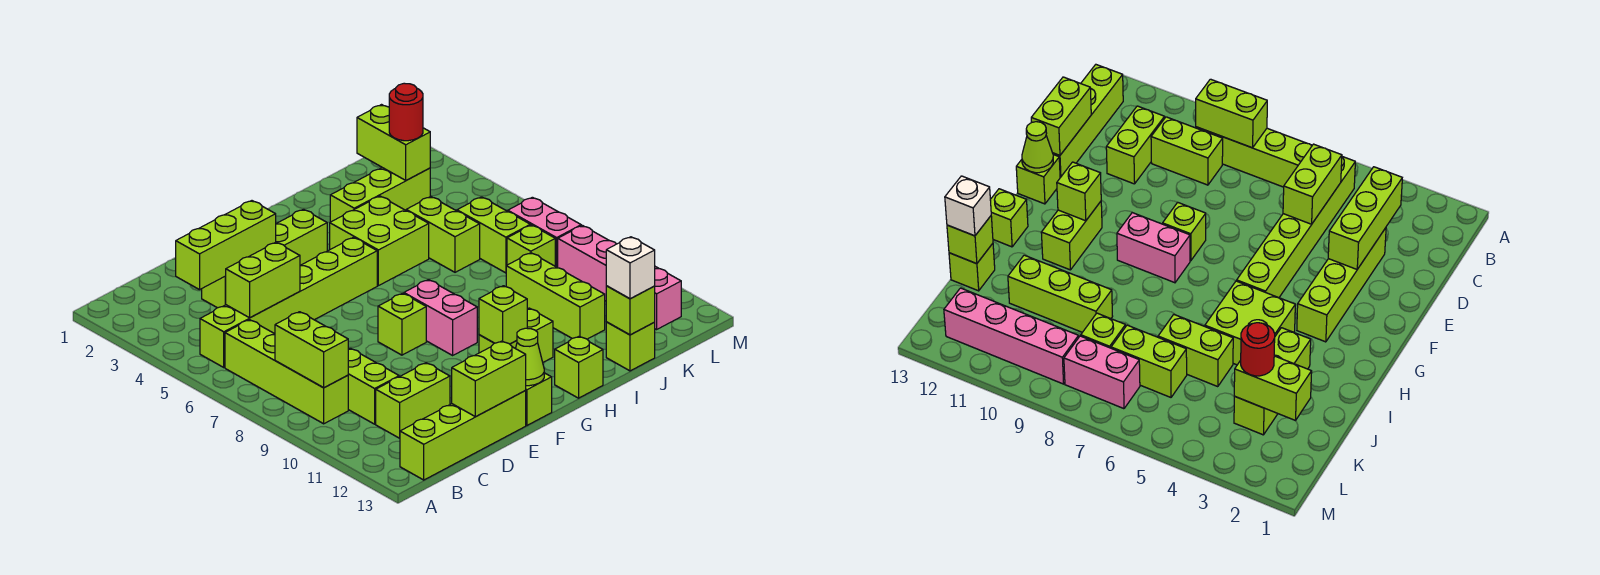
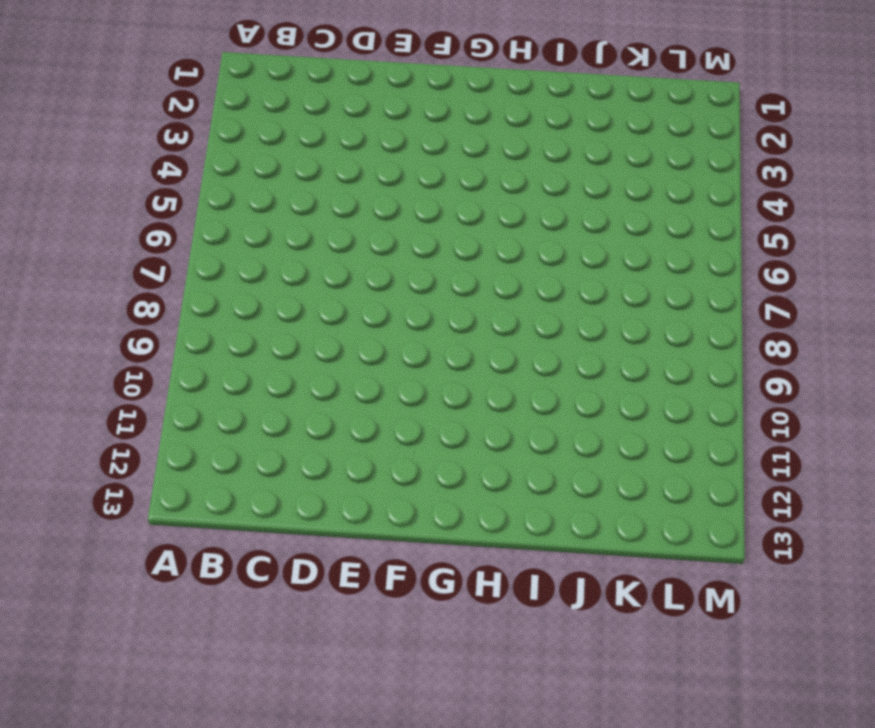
none -> lime brick B5:G5 level 1
none -> lime brick B6:B9 level 1
none -> lime brick B13:E13 level 1
none -> lime brick C9:C10 level 1

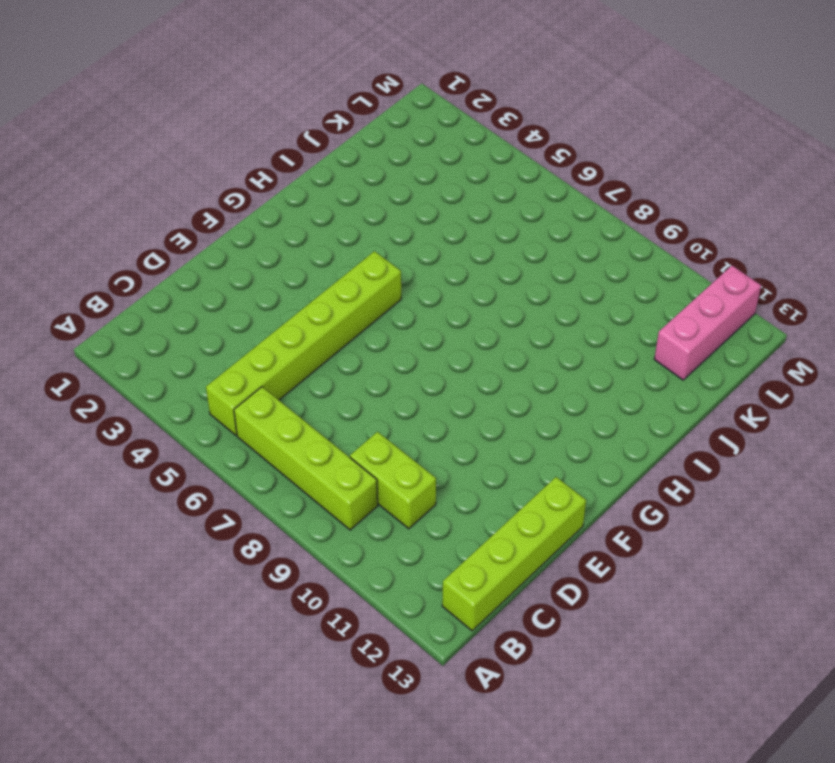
pink brick K12:M12 level 1 -> pink brick L9:L12 level 1
none -> lime brick C11:D11 level 1
none -> lime brick D3:G3 level 1
none -> lime brick F8 level 1
none -> lime brick F13 level 1

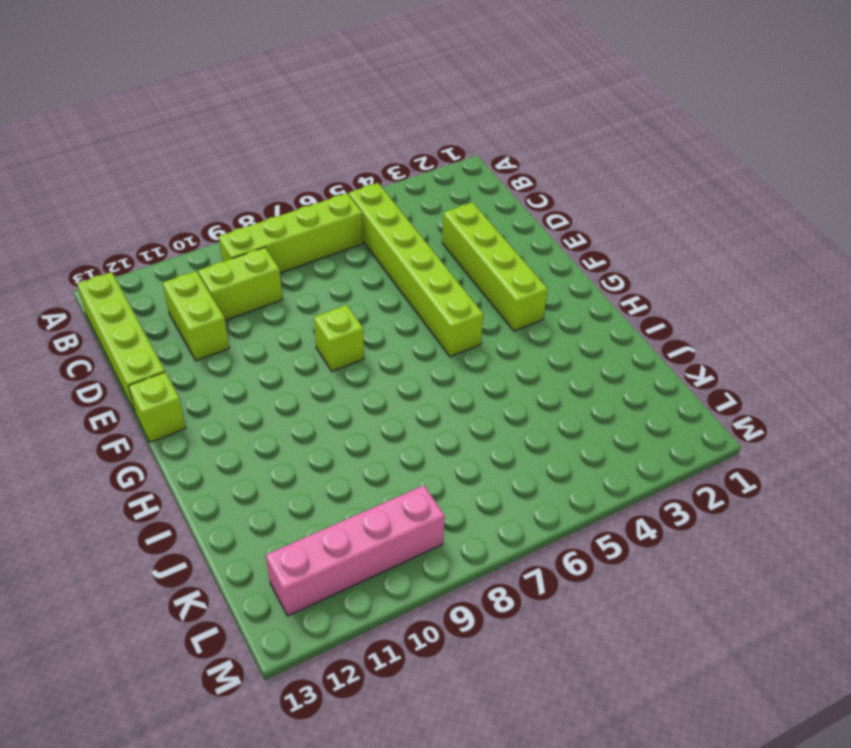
none -> pink brick G8:G9 level 1
none -> lime brick G11:H11 level 1
none -> lime brick H4:I5 level 1
none -> lime brick H13 level 1

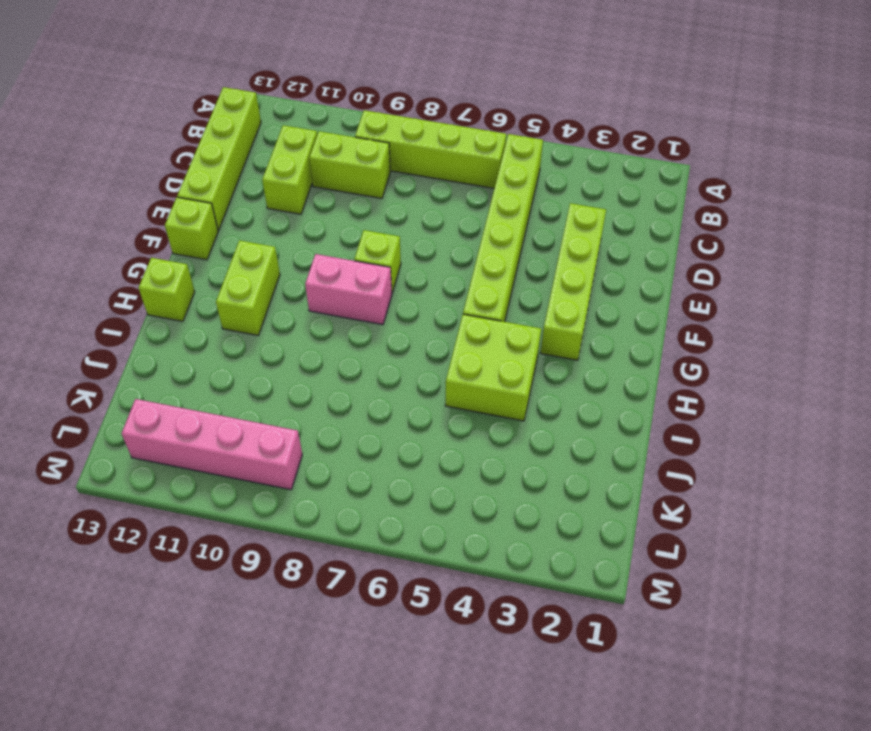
none -> lime brick I3:K3 level 1
none -> lime brick J5:J6 level 1
none -> lime brick J9:J11 level 1
none -> lime brick J13 level 1

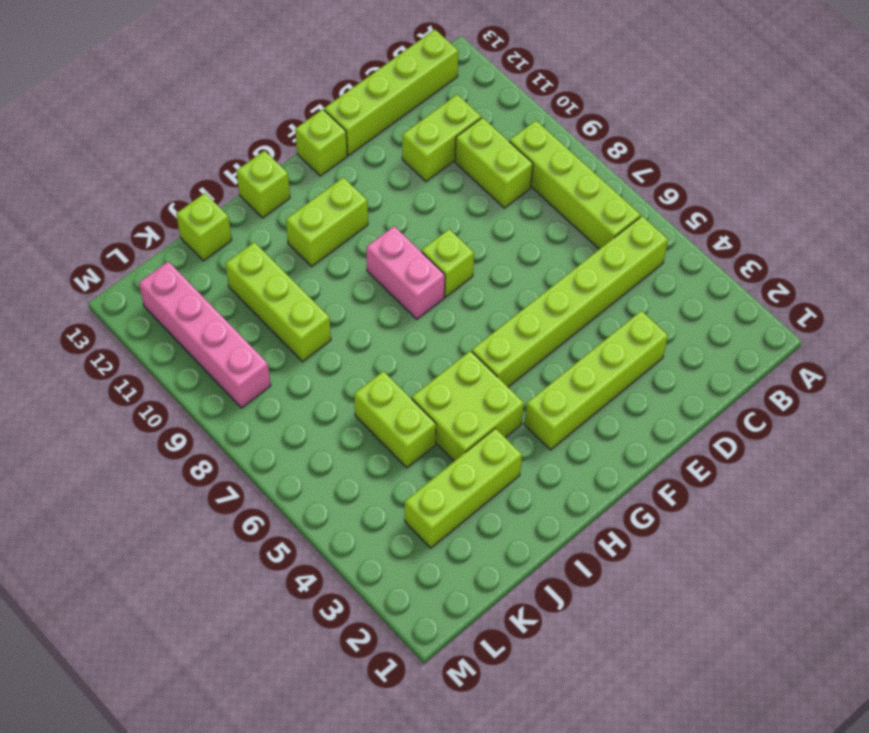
none -> lime brick K6:K7 level 1
none -> lime brick K8 level 1
none -> pink brick L7:L8 level 1
none -> lime brick B8:B9 level 2

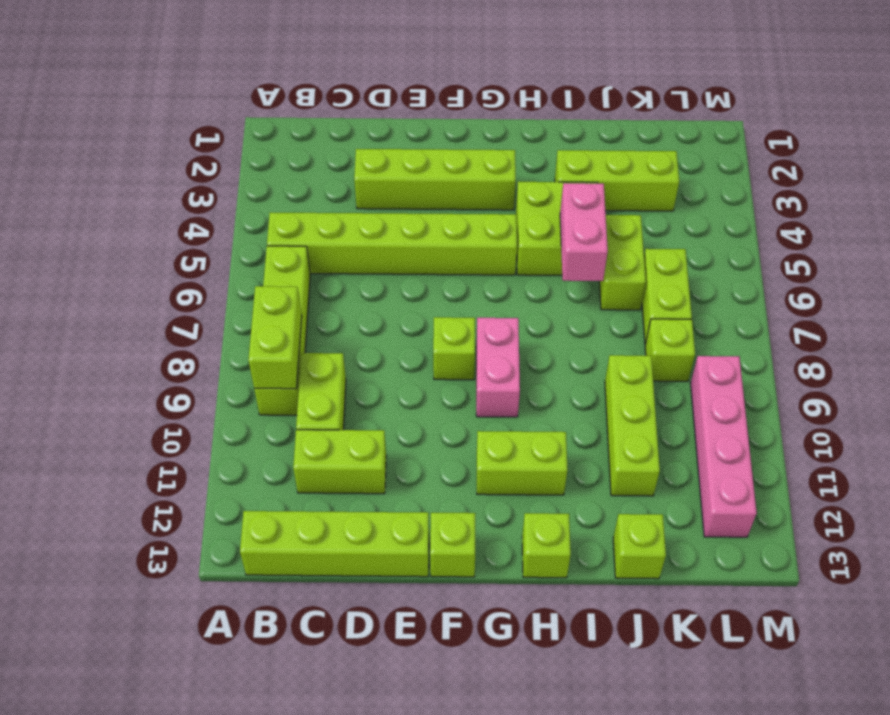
pink brick I5:I6 level 2 -> pink brick L7:L8 level 1
none -> lime brick C3:E3 level 2
none -> lime brick C5:D5 level 2
none -> lime brick D13:E13 level 2
none -> lime cone F13 level 2

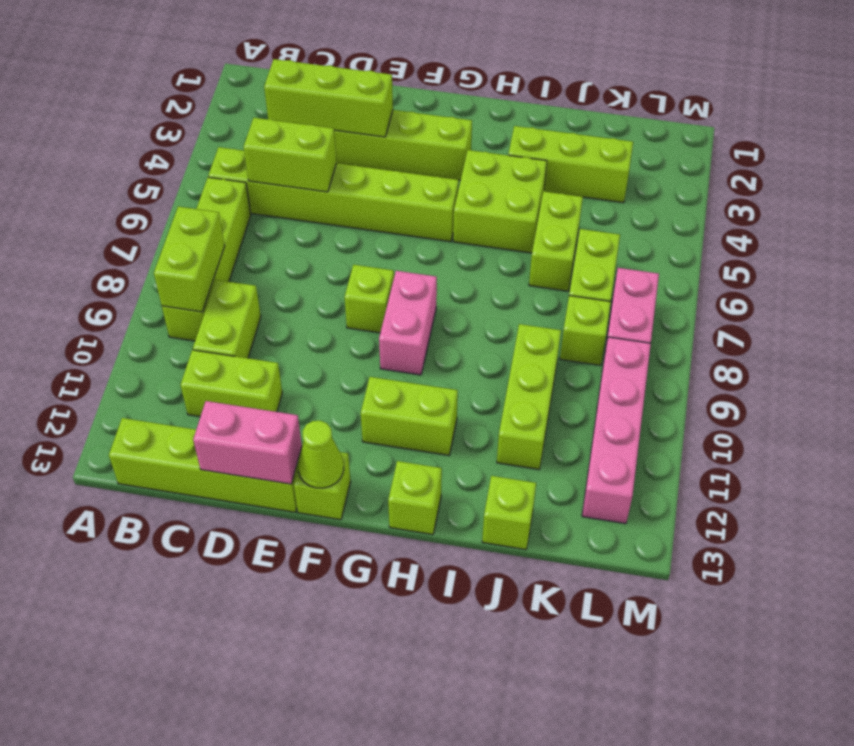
pink brick D13:E13 level 2 -> lime brick D13:E13 level 2
none -> lime brick G11 level 2
none -> lime brick J13 level 2
none -> lime brick K2:K3 level 2
none -> white brick J13 level 3

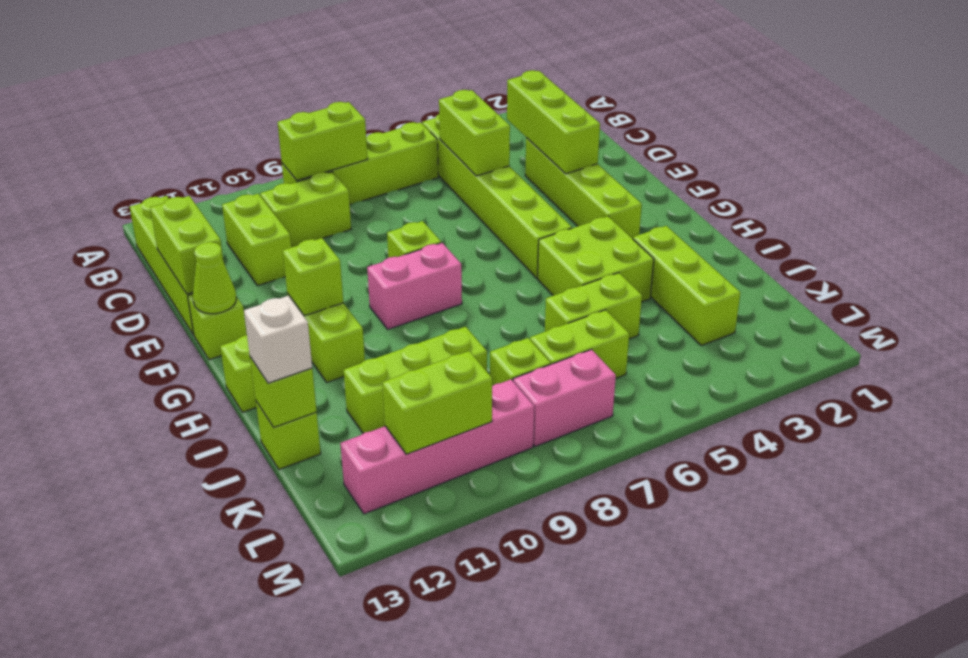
lime brick L10:L11 level 2 -> lime brick K2:K3 level 2
none -> red round brick K3 level 3

